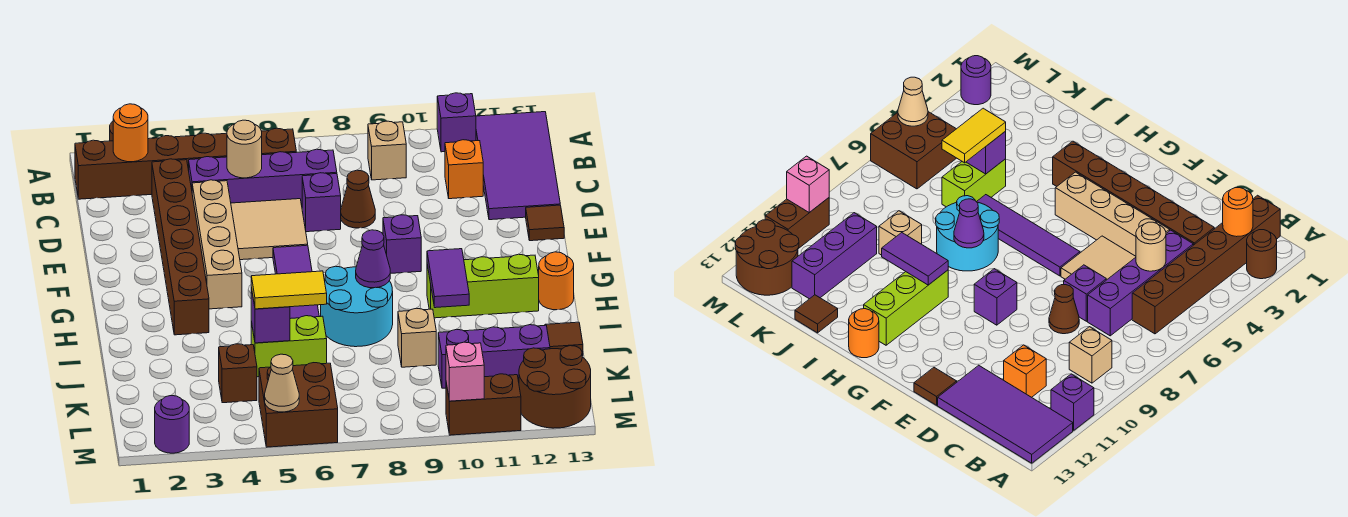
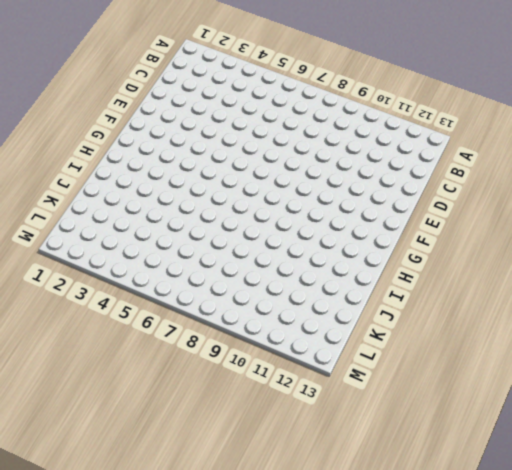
none -> brown round brick A2 level 1
none -> purple brick A11 level 1
none -> purple tile A12:D13 level 1
none -> brown brick B1:B6 level 1

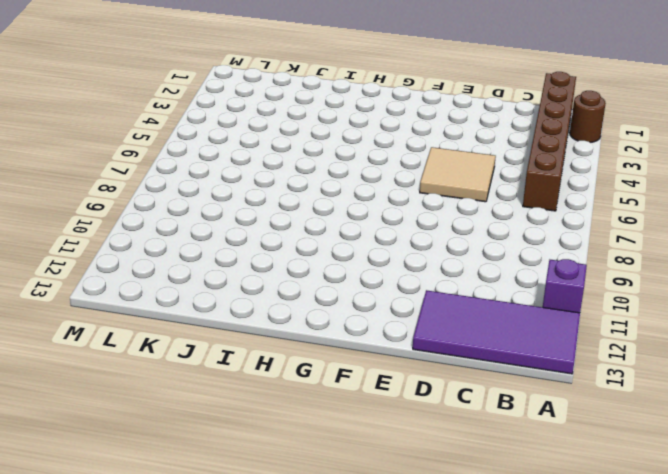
none -> tan brick B9 level 1
none -> brown brick C3:H3 level 1
none -> purple brick C4:C7 level 1
none -> orange brick C11 level 1

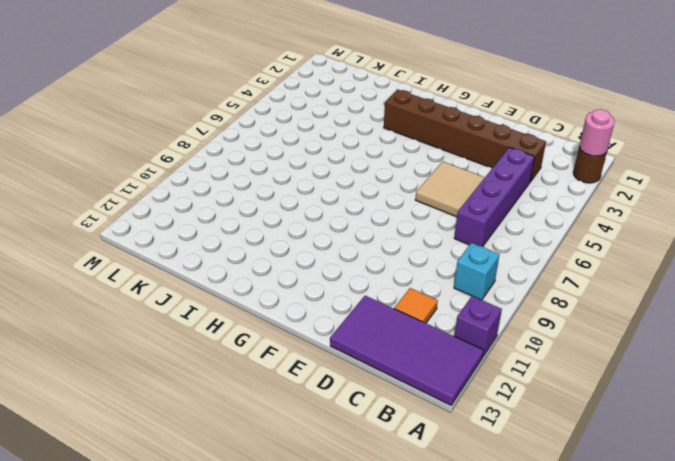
pink round brick A2 level 2 -> none
cyan brick B9 level 1 -> tan brick B9 level 1
orange tile C11 level 1 -> orange brick C11 level 1
none -> brown brick B1:B6 level 1
none -> tan brick D4:G4 level 1
none -> purple brick D7 level 1
none -> brown cone D8 level 1

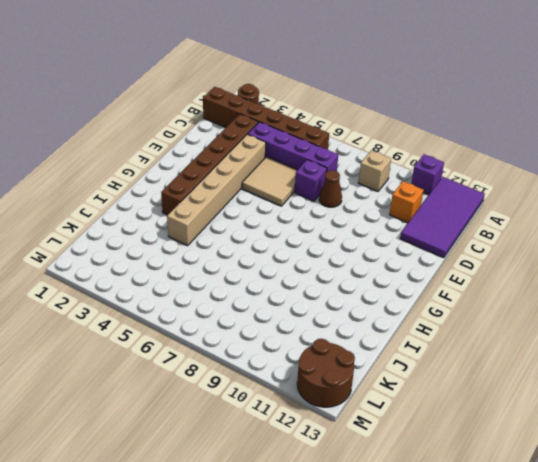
tan brick D4:I4 level 1 -> tan brick D4:G4 level 1
none -> brown tile E13 level 1
none -> purple tile F6:I6 level 1
none -> purple brick F9 level 1
none -> cyan round brick H7:I8 level 1

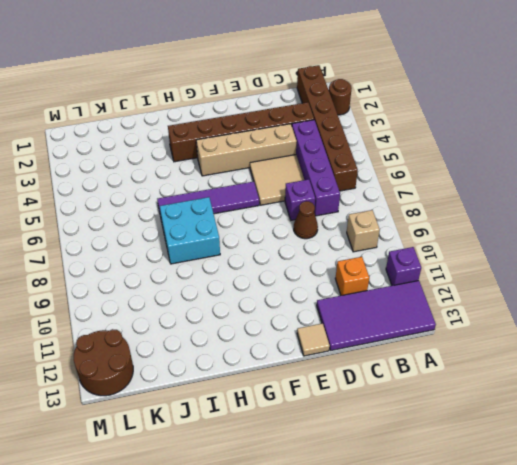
tan tile E13 level 1 -> brown tile E13 level 1
cyan brick H7:I8 level 1 -> cyan round brick H7:I8 level 1
none -> purple brick F9 level 1
none -> lime brick H10:H12 level 1
none -> orange round brick H13 level 1
none -> lime brick J5:J6 level 1

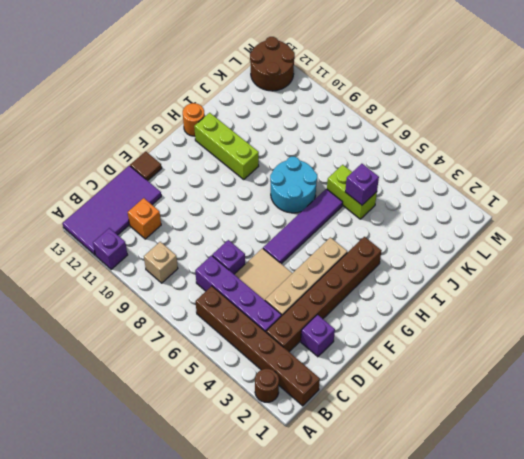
purple brick D2 level 1 -> purple brick F9 level 1
none -> brown cone D8 level 1
none -> tan brick J9 level 1
none -> brown tile J13 level 1
none -> brown brick K4 level 1

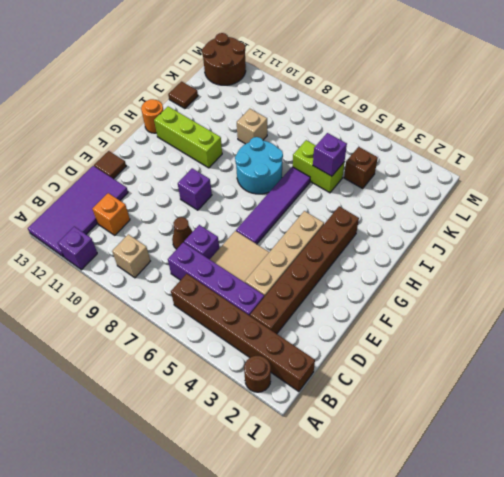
none -> purple brick K10:K12 level 1
none -> brown brick L5:M6 level 1
none -> purple round brick M2 level 1
none -> brown brick M10:M11 level 1

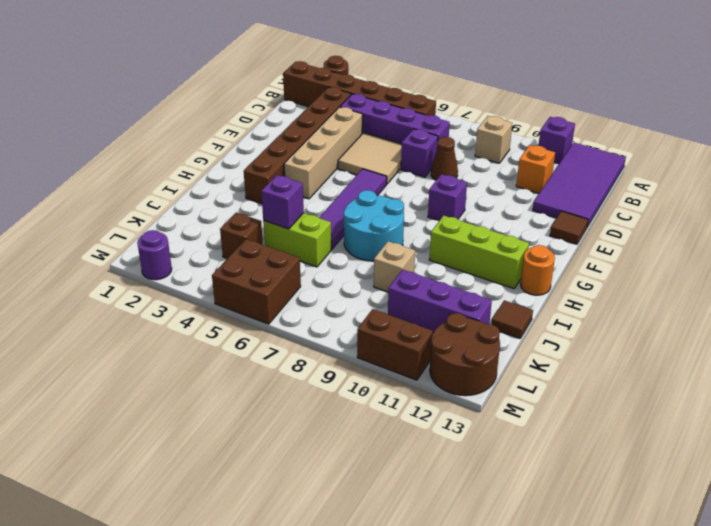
none -> orange round brick B2 level 2
none -> tan round brick C5 level 2
none -> purple cone H8 level 2
none -> purple tile H10:I10 level 2

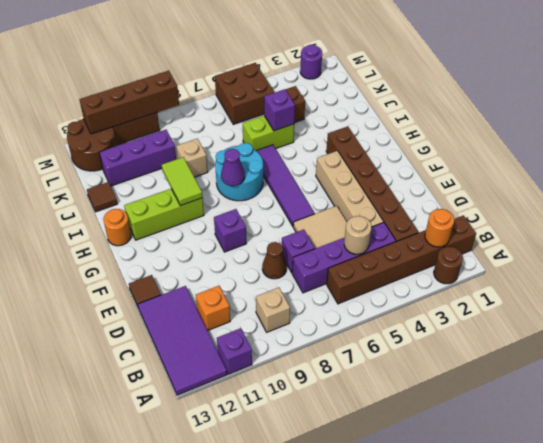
lime tile H10:I10 level 2 -> purple tile H10:I10 level 2
brown brick M9:M12 level 2 -> pink brick M10 level 2
none -> tan cone M5 level 2
none -> yellow tile J5:J6 level 3

